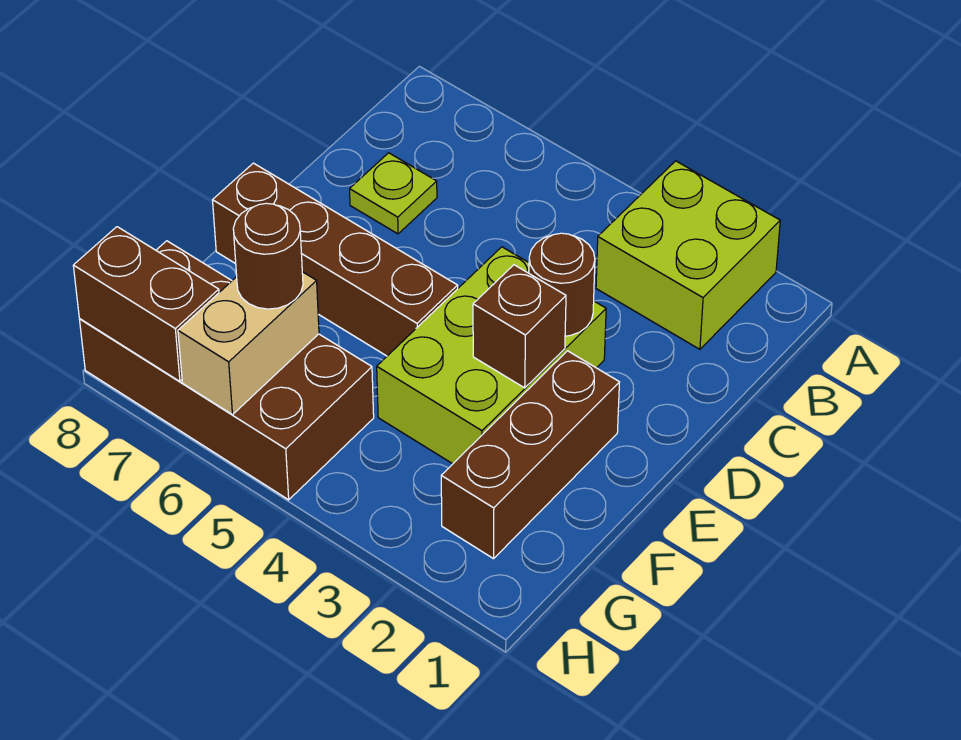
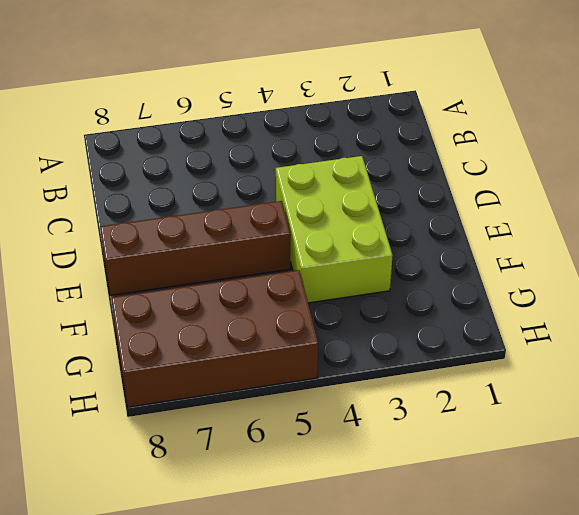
none -> lime brick A2:B3 level 1
none -> lime plate C7 level 1

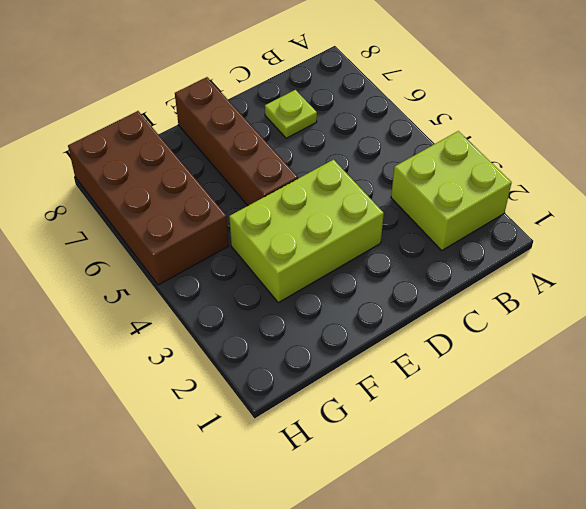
none -> brown brick E2:G2 level 1
none -> brown round brick D3 level 2

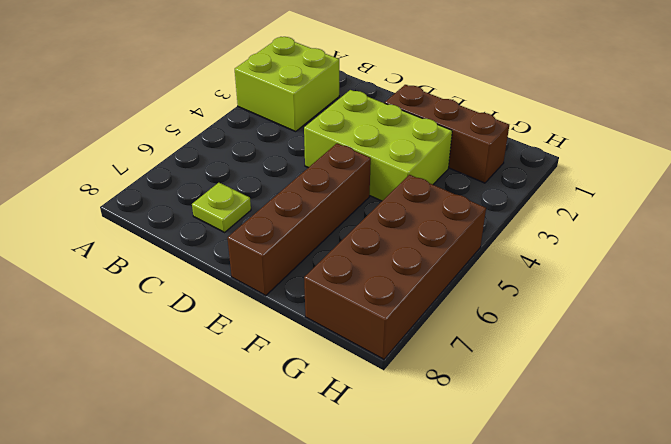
none -> brown round brick D3 level 2
none -> brown brick E3 level 2

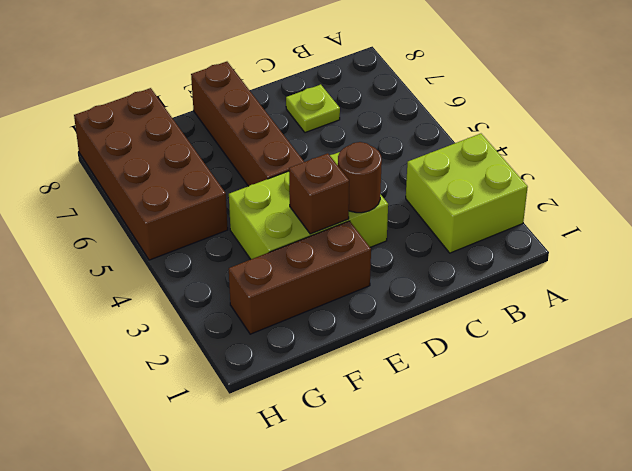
none -> tan brick G6:H6 level 2
none -> brown brick H7:H8 level 2

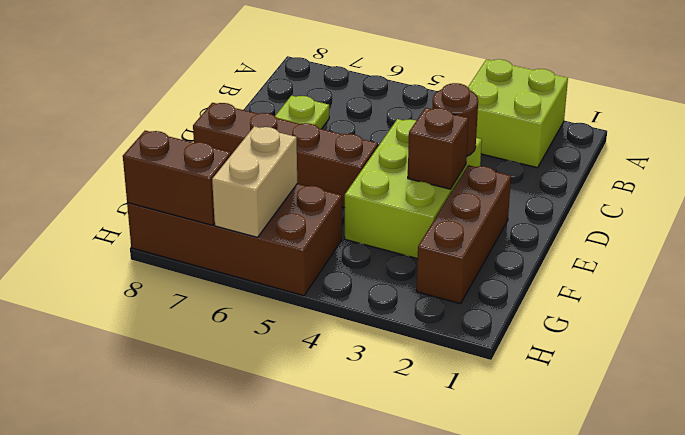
none -> brown round brick G6 level 3

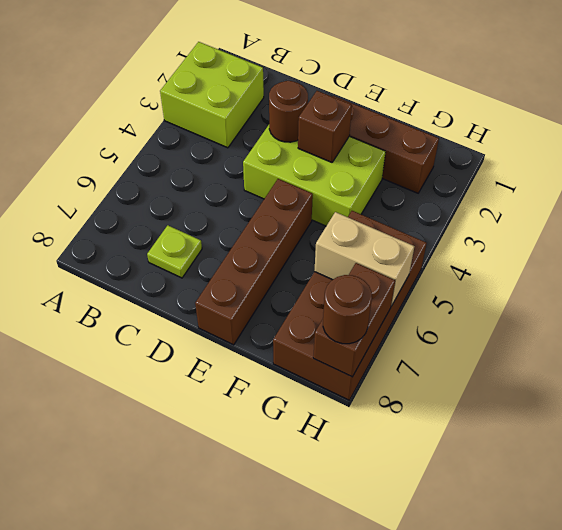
brown round brick H8 level 3 -> brown round brick G6 level 3

